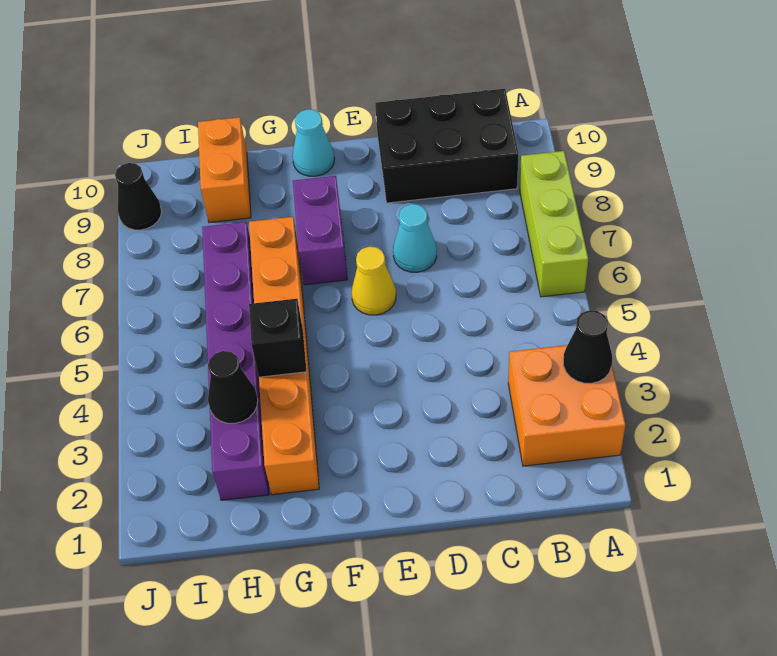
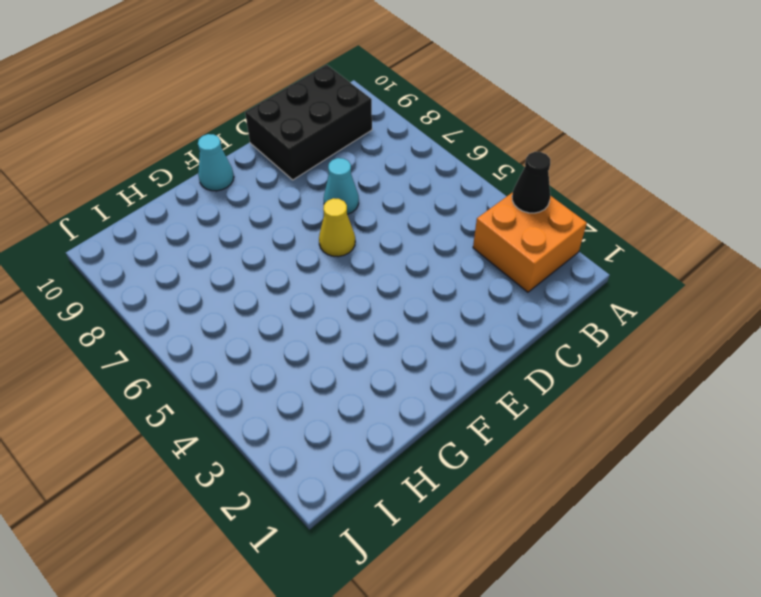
none -> lime brick A6:A8 level 1
none -> purple brick F7:F8 level 1
none -> orange brick G2:G7 level 1

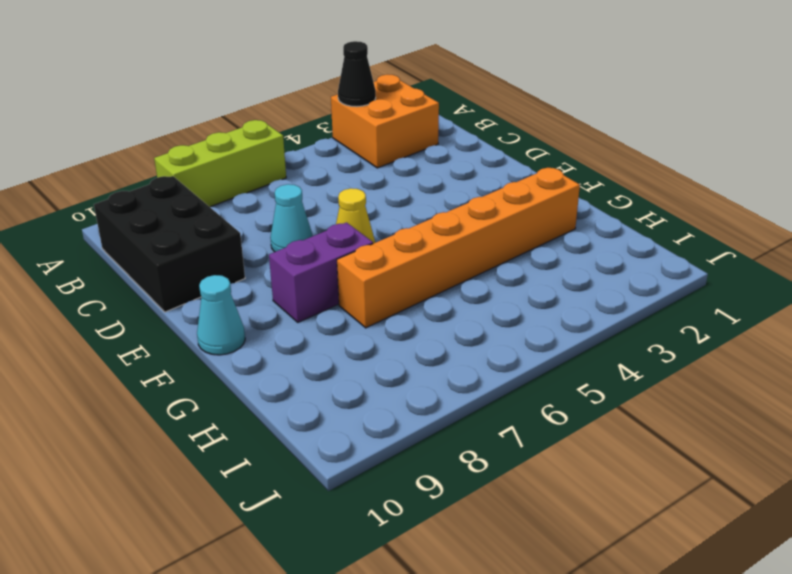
none -> purple brick H2:H7 level 1
none -> orange brick H9:H10 level 1
none -> black cone J9 level 1

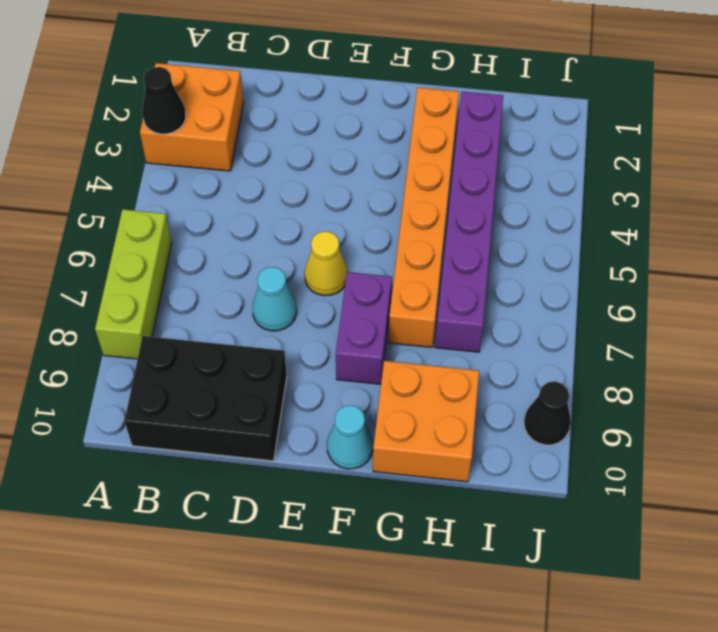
orange brick G9:H10 level 1 -> orange brick H9:H10 level 1
none -> black brick G4 level 2
none -> black cone H3 level 2

